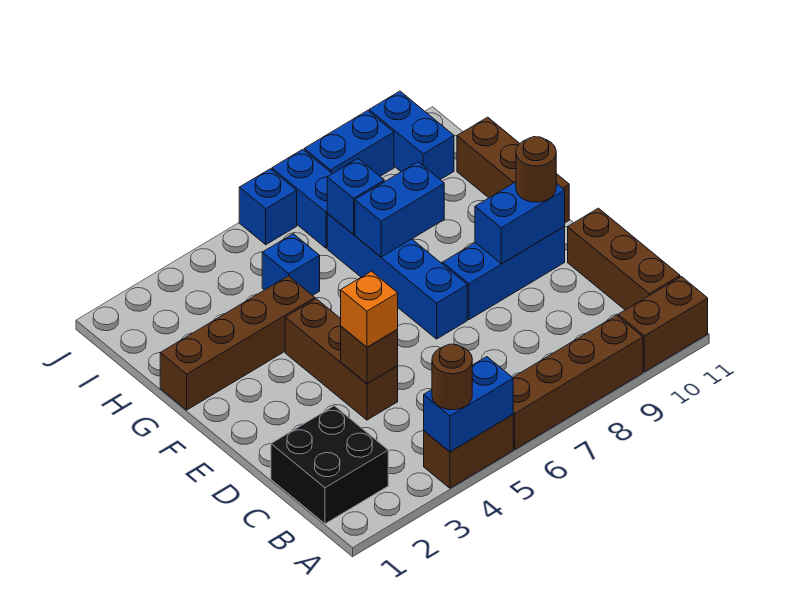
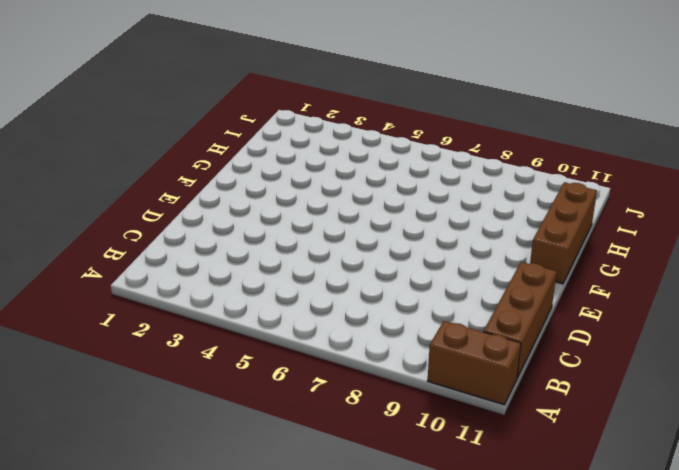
none -> brown brick A4:A5 level 1
none -> brown brick A6:A9 level 1
none -> black brick B1:C2 level 1

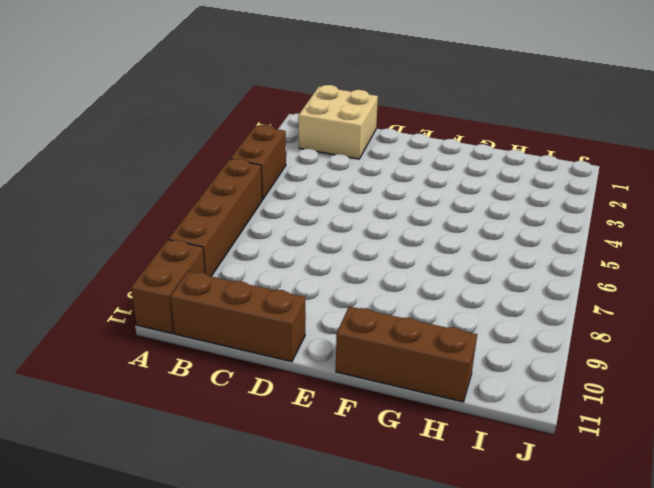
tan brick B1:C2 level 1 -> black brick B1:C2 level 1
none -> brown brick D4:F4 level 1
none -> blue brick E7:H7 level 1
none -> blue brick E8:E10 level 1

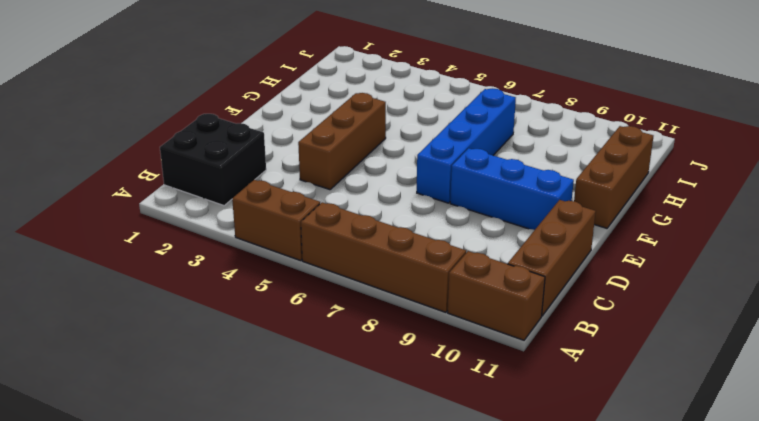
none -> brown brick G1:G4 level 1
none -> blue brick H5 level 1
none -> blue brick I7:J7 level 1

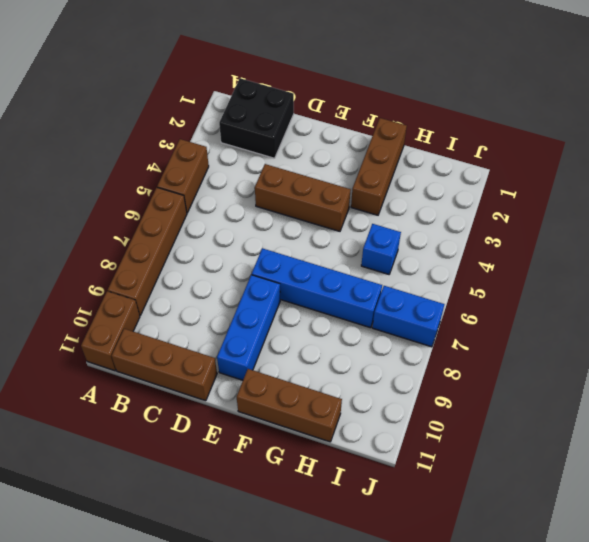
brown brick G1:G3 level 1 -> brown brick G1:G4 level 1
none -> blue brick I10:J10 level 1
none -> blue brick J6 level 1
none -> blue brick J8:J9 level 1

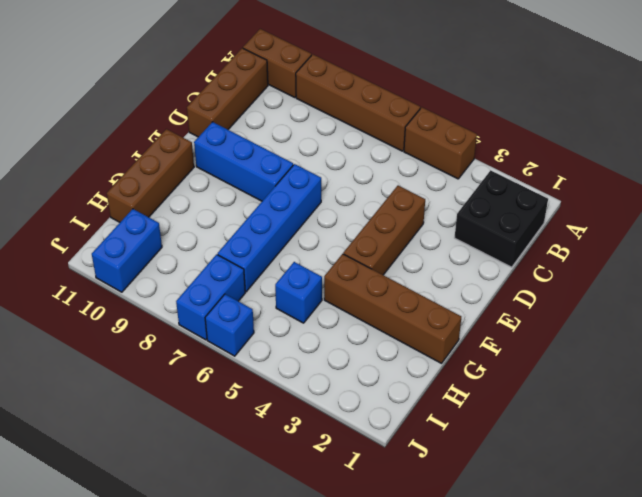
none -> blue brick J8:J9 level 1
none -> blue brick A4:A5 level 2
none -> brown brick D4 level 2

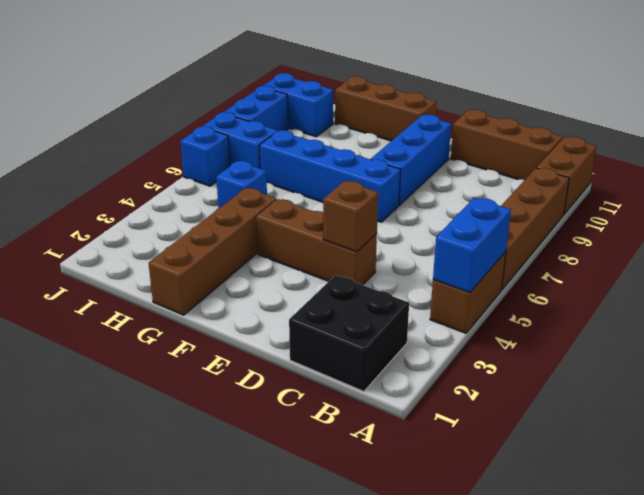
none -> blue brick E9:E10 level 2
none -> blue brick G7:G8 level 2
none -> blue brick H7 level 2

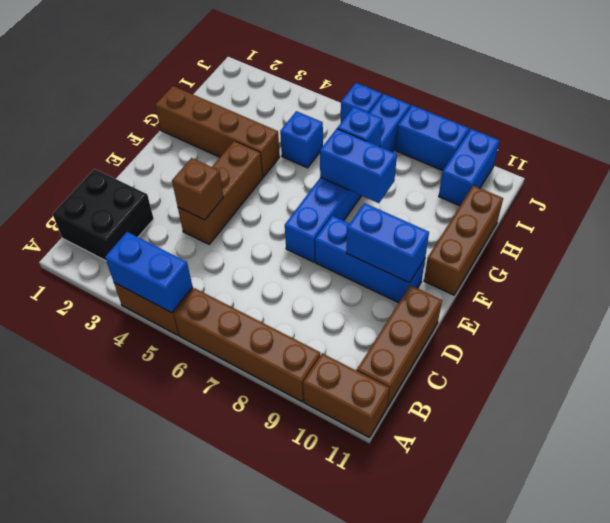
none -> brown round brick A4 level 3
none -> orange brick D4 level 3
none -> brown round brick E10 level 3

